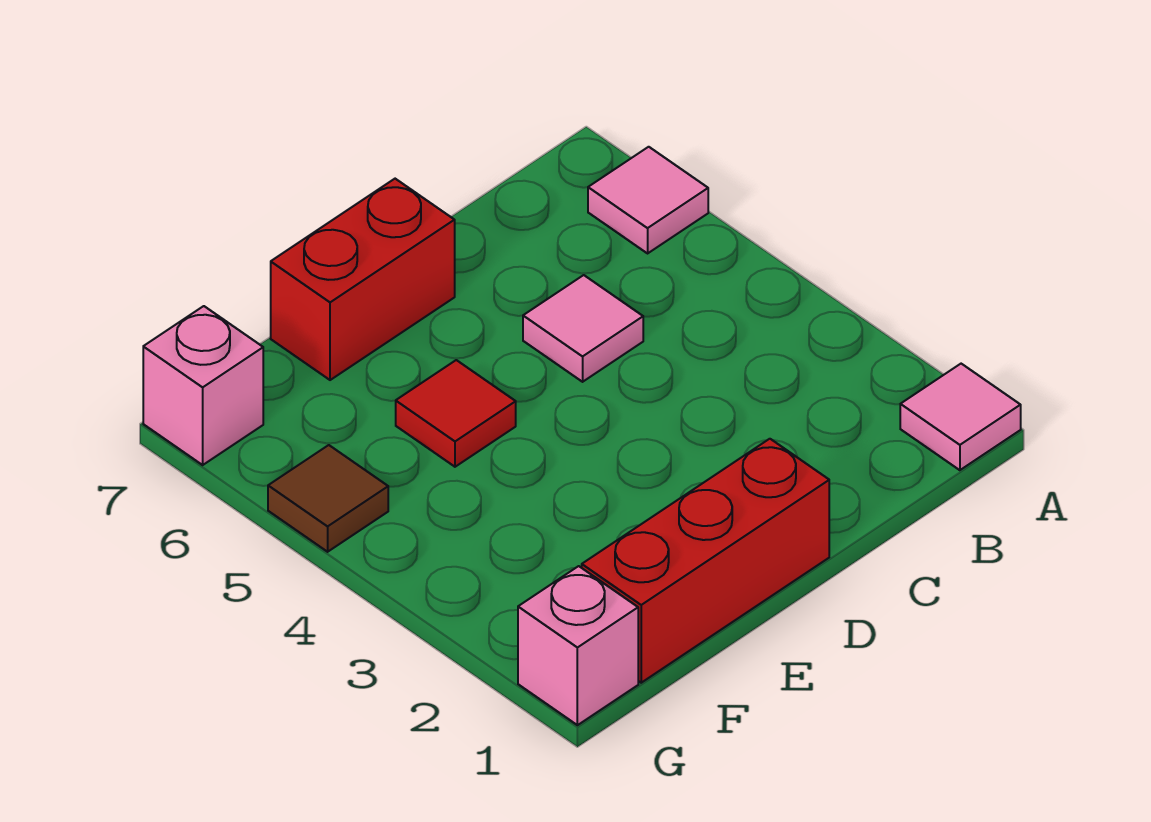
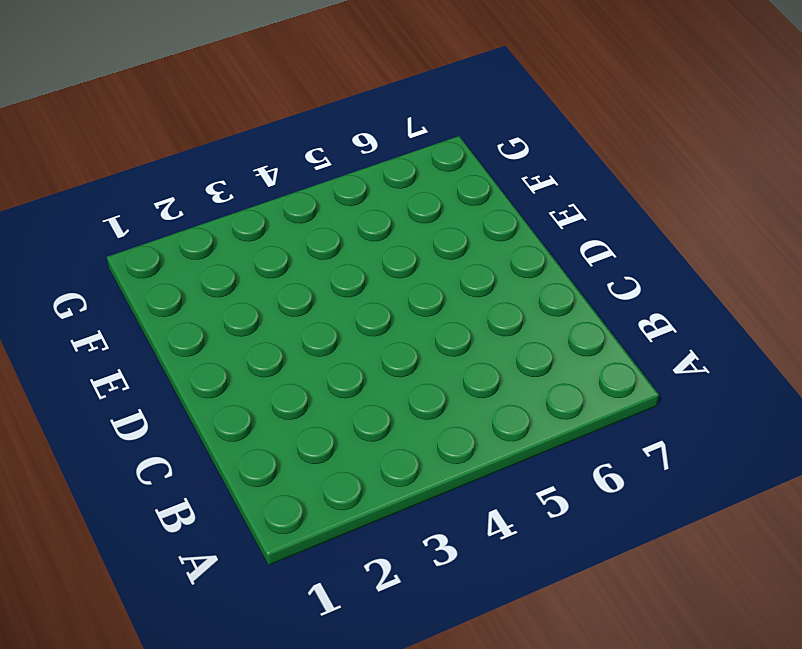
none -> pink tile A1 level 1
none -> pink tile A6 level 1

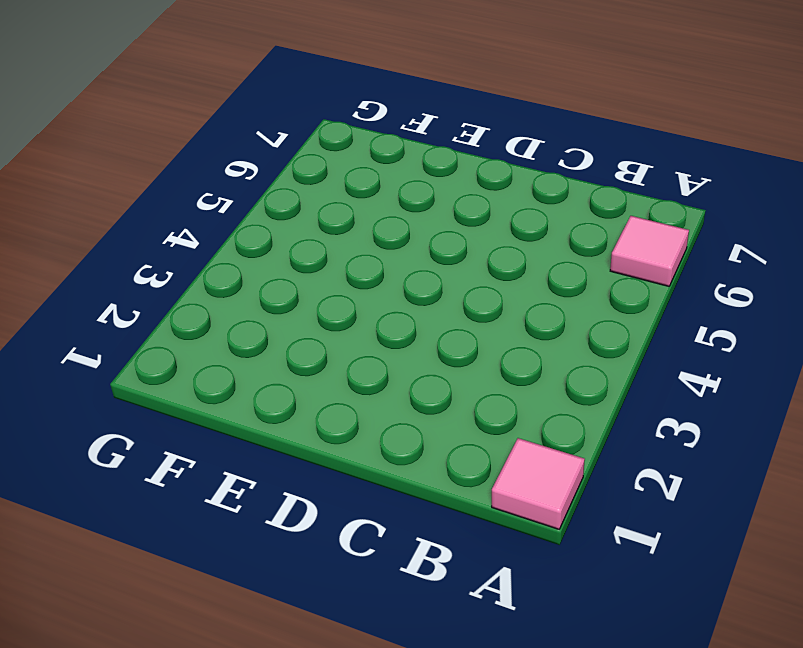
none -> pink tile C5 level 1
none -> red brick D1:F1 level 1

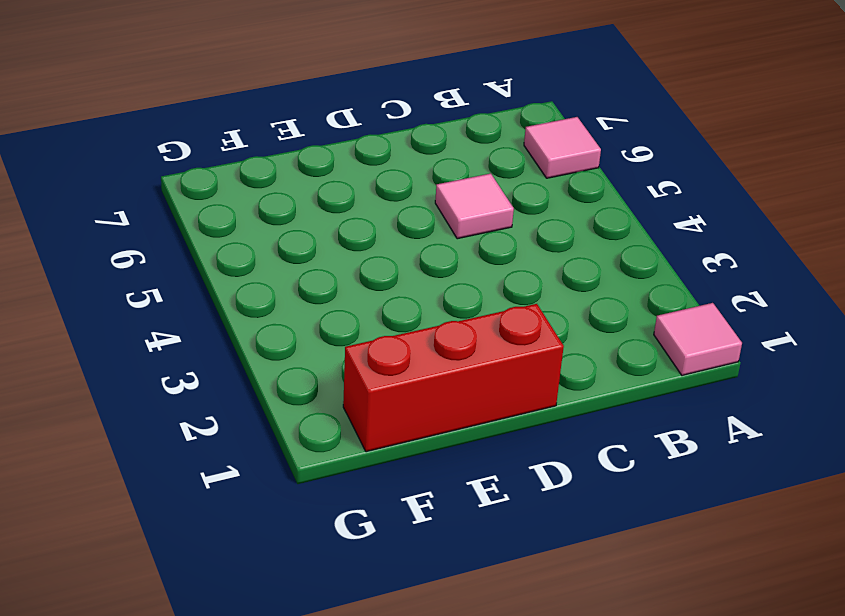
none -> red brick D7:E7 level 1
none -> red tile E5 level 1

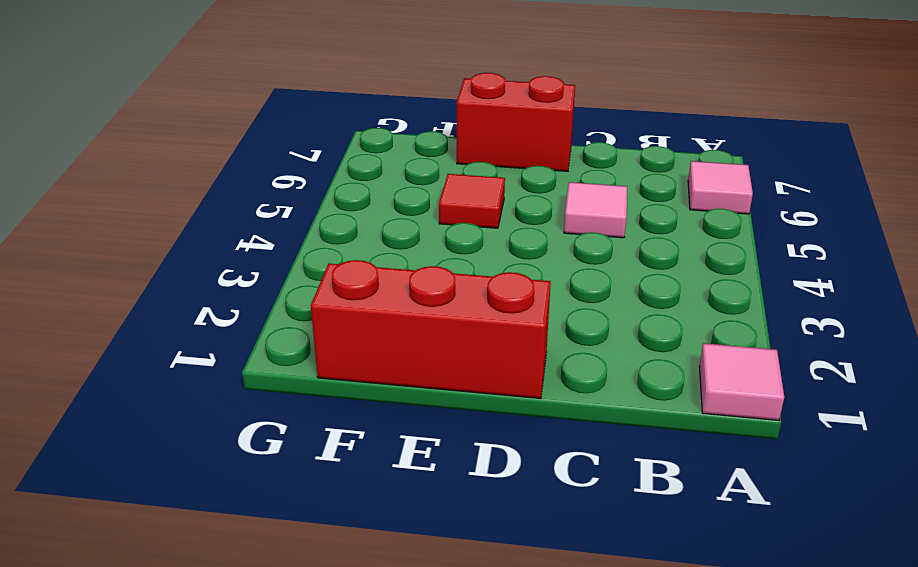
none -> pink brick G1 level 1
none -> brown tile G5 level 1

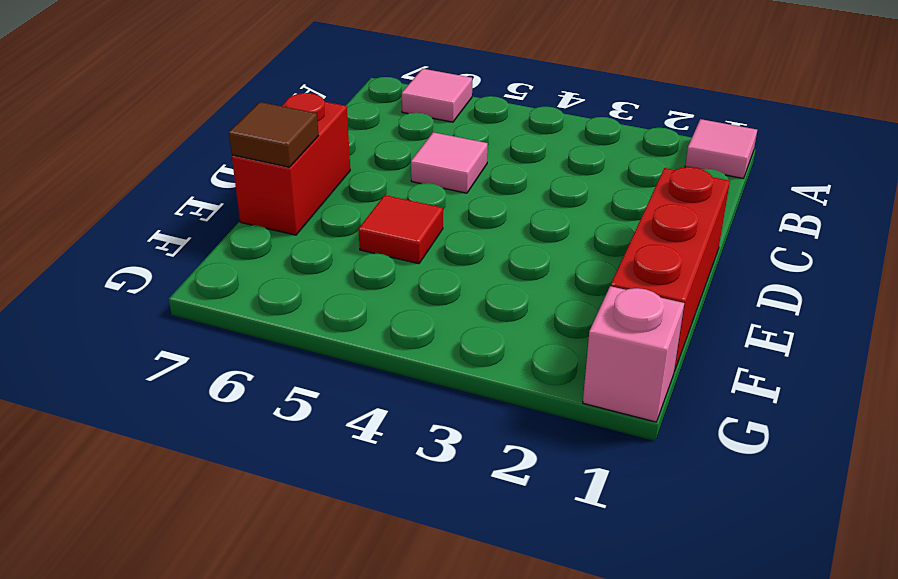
brown tile E7 level 2 -> brown tile G5 level 1
none -> pink brick G7 level 1

